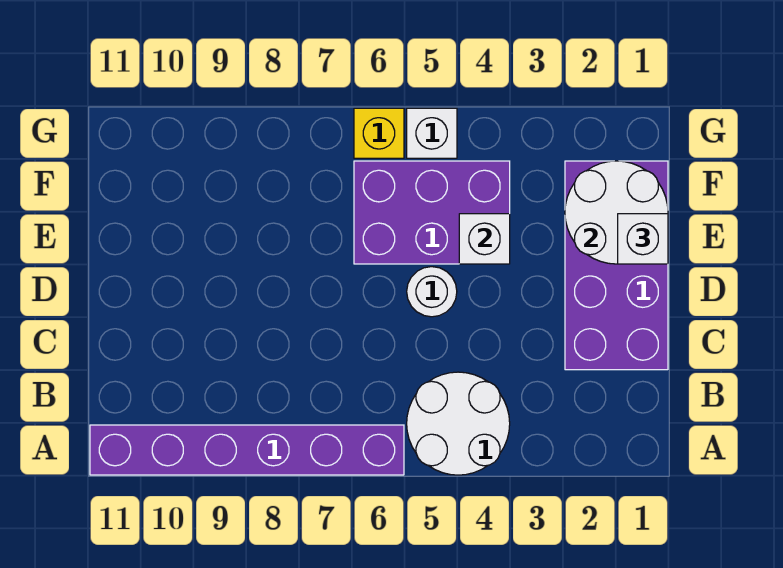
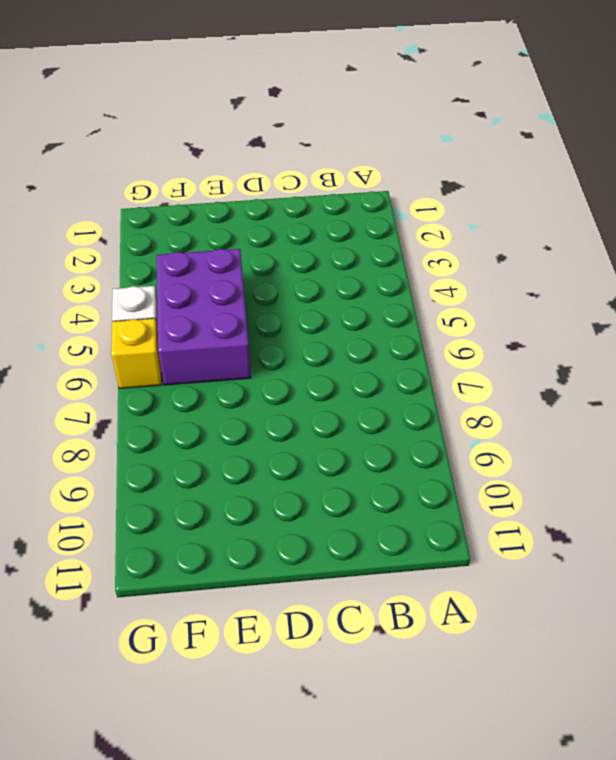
none -> white round brick A4:B5 level 1
none -> purple brick A6:A11 level 1

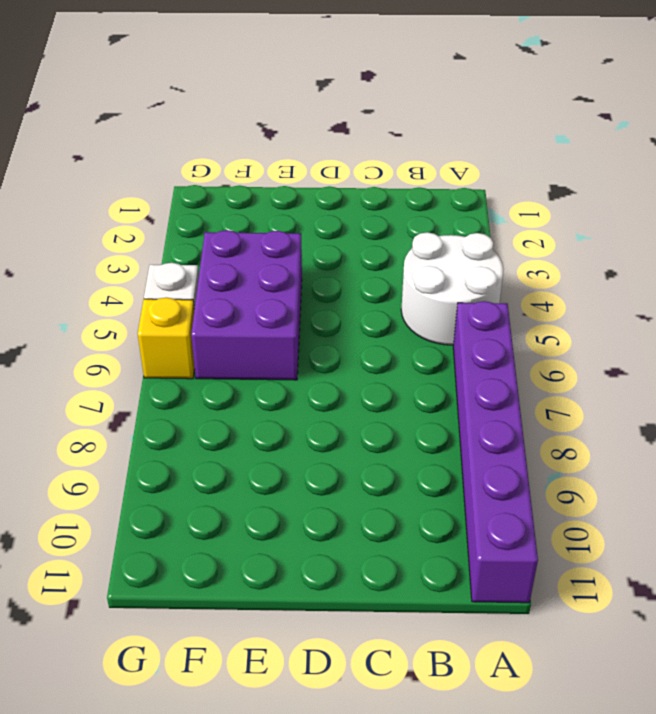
none -> purple brick C1:F2 level 1
none -> white round brick D5 level 1

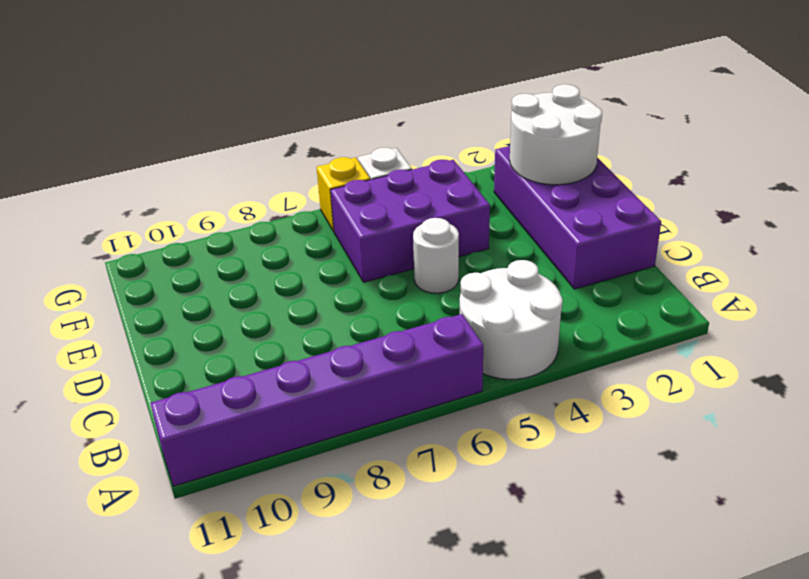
none -> white brick E4 level 2
none -> white brick E1 level 3

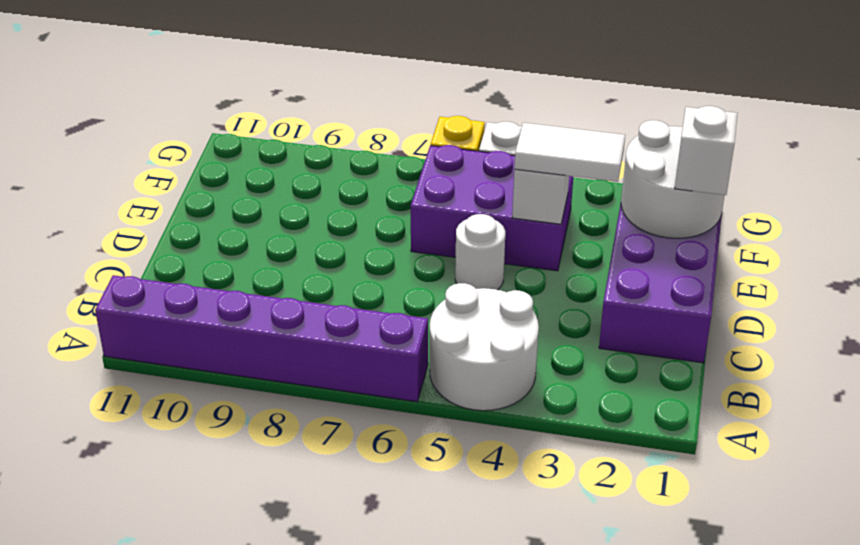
white tile E3:E4 level 3 -> none

